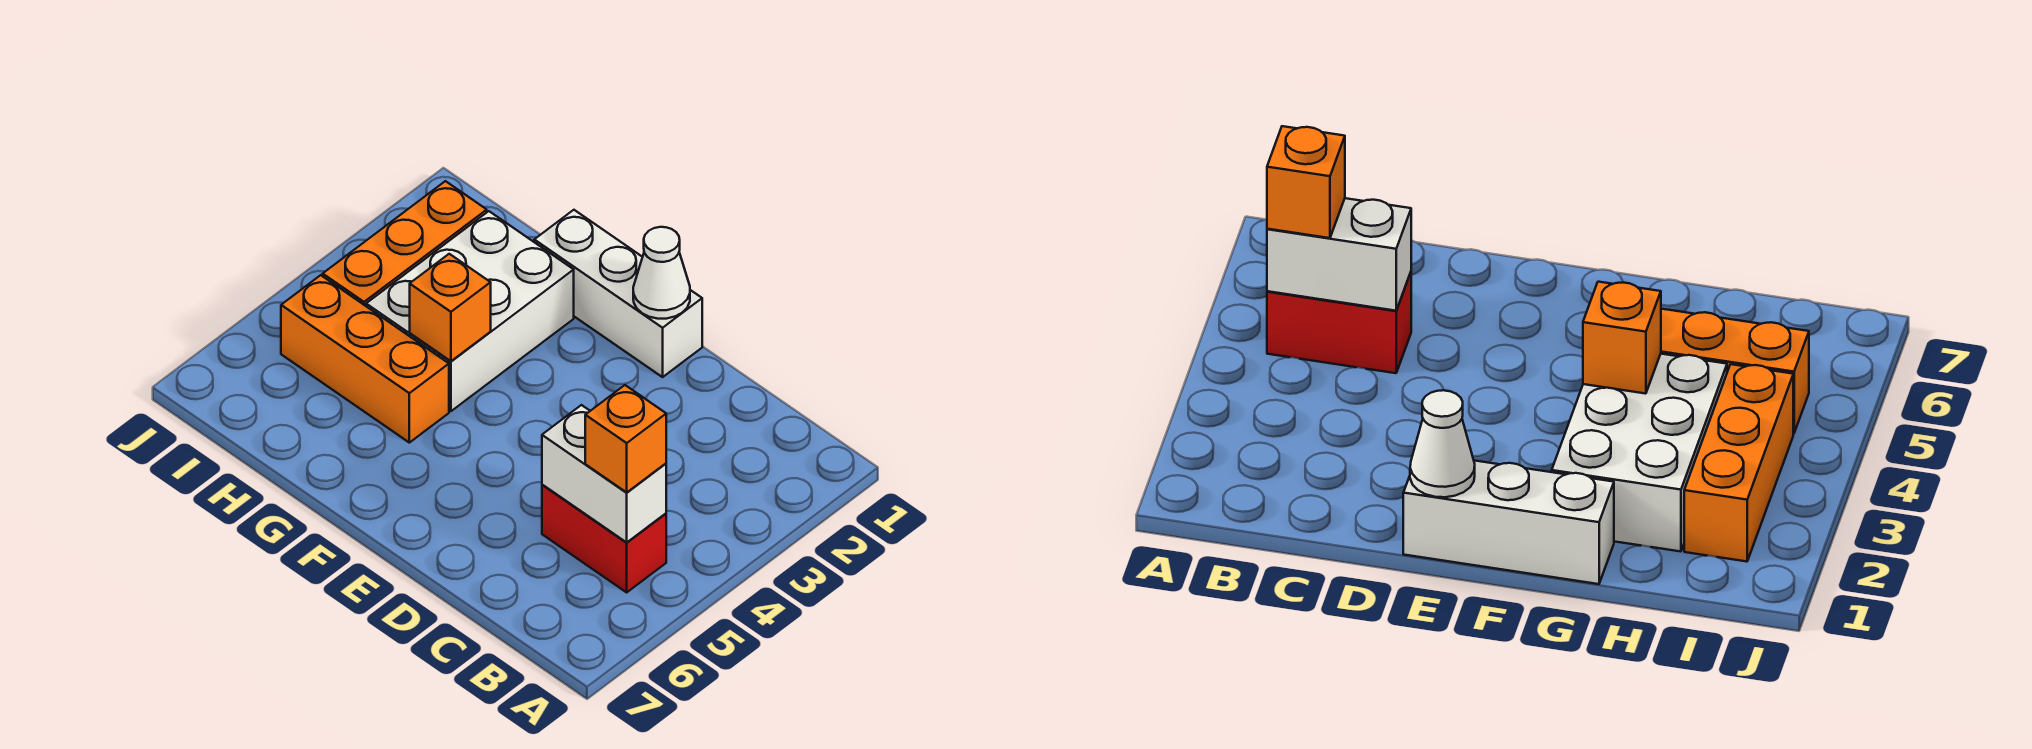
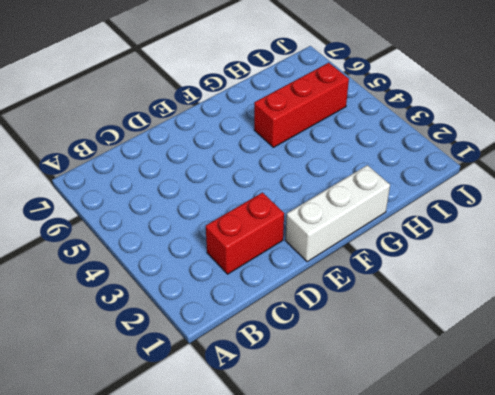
red brick C2:D2 level 1 -> red brick B5:C5 level 1
red brick G5:I5 level 1 -> orange brick G5:I5 level 1
none -> white brick G2:H4 level 1
none -> orange brick I2:I4 level 1

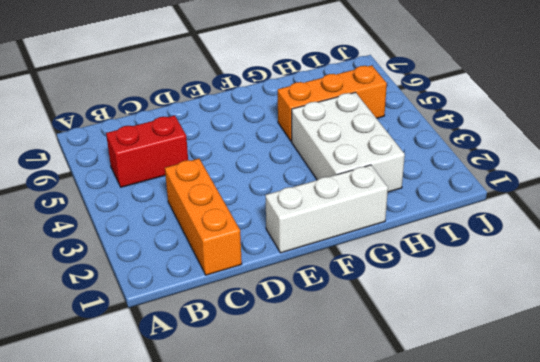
orange brick C1:C3 level 1 -> orange brick I2:I4 level 1
none -> white brick B5:C5 level 2
none -> white cone E1 level 2

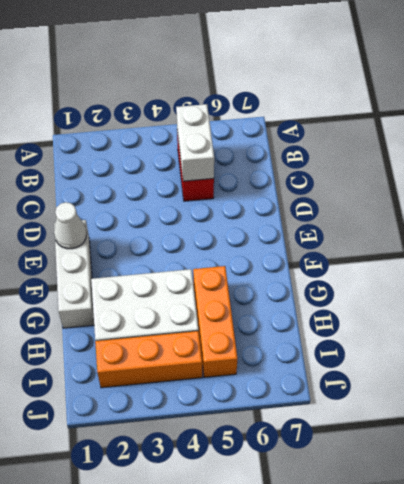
none -> orange brick G4 level 2
none -> orange brick B5 level 3

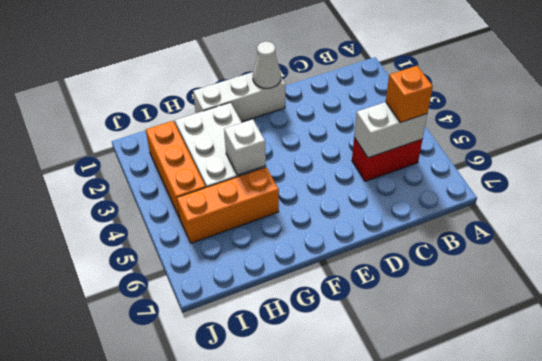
white brick G4 level 2 -> orange brick G4 level 2

